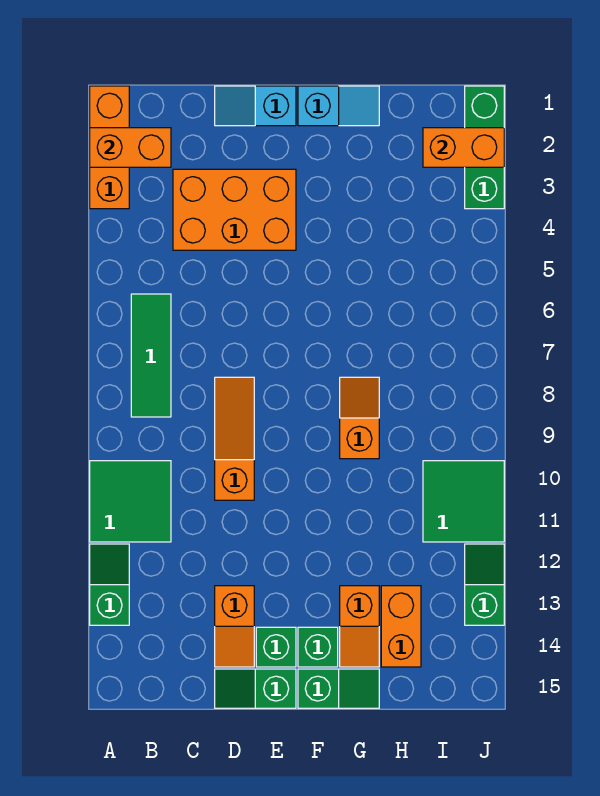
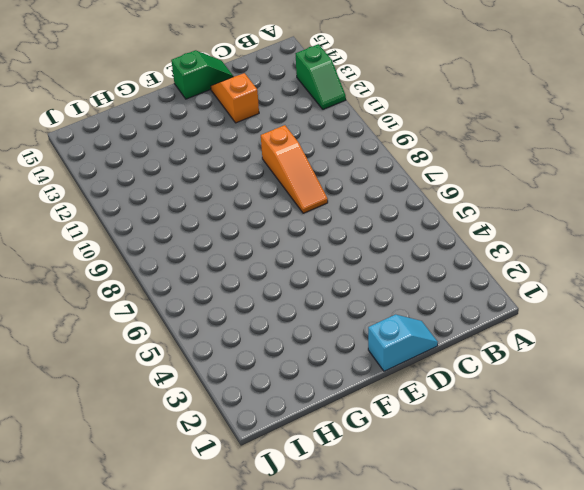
none -> orange brick A1:A3 level 1
none -> green tile A10:B11 level 1
none -> green tile B6:B8 level 1

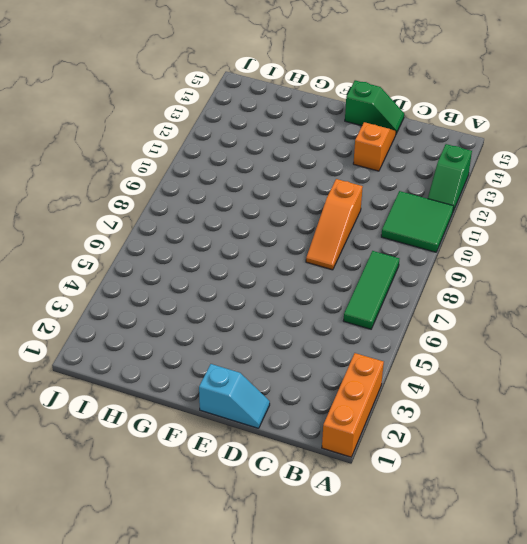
none -> orange brick C3:E4 level 1
none -> green brick E14 level 1
none -> cyan slope F1:G1 level 1 top F

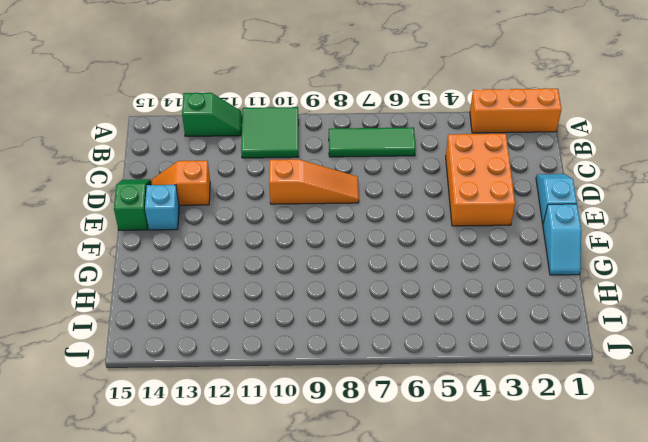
cyan brick E14 level 1 -> green brick E14 level 1
none -> green brick F14 level 1
none -> green slope F15:G15 level 1 top F
none -> orange slope G8:G9 level 1 top 9

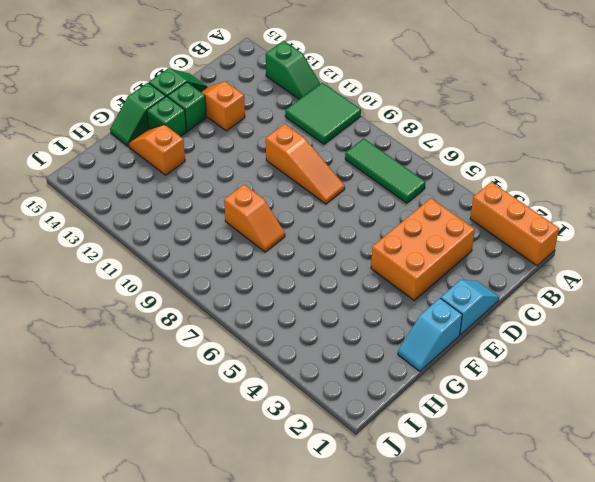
none -> orange brick H13:H14 level 1
none -> green tile I10:J11 level 1
none -> green brick J1:J3 level 1

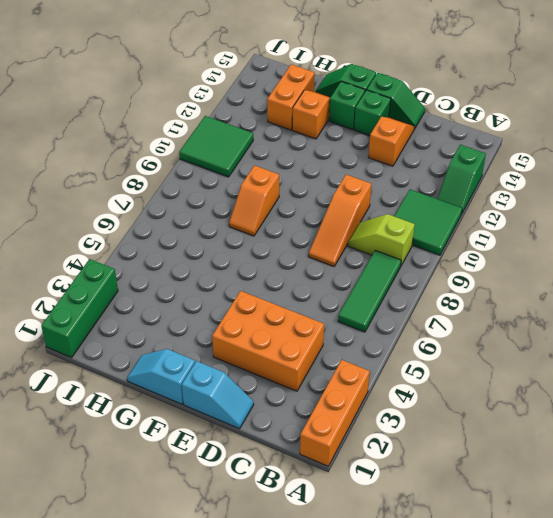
lime slope B9:C9 level 1 top B -> none
none -> green slope J12:J13 level 1 top 13
none -> orange brick A2:B2 level 2
none -> orange brick I2:J2 level 2

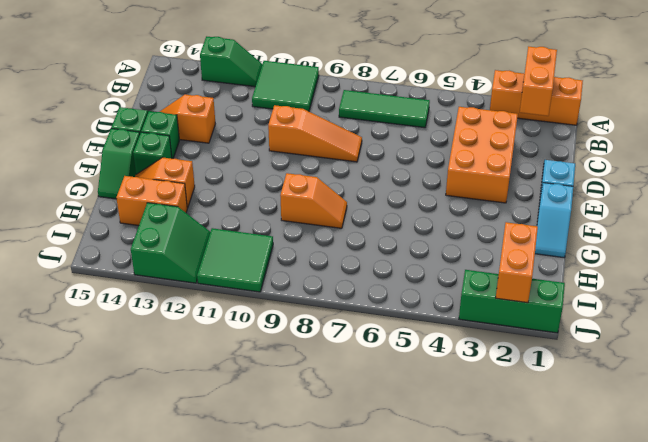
green slope I12:J13 level 1 top 13 -> green slope J12:J13 level 1 top 13

